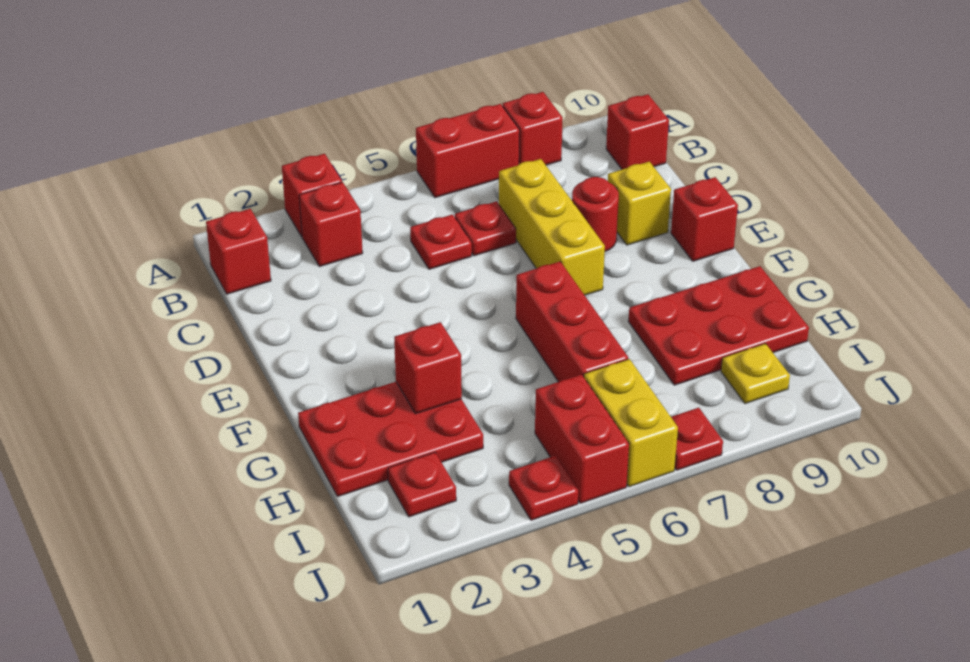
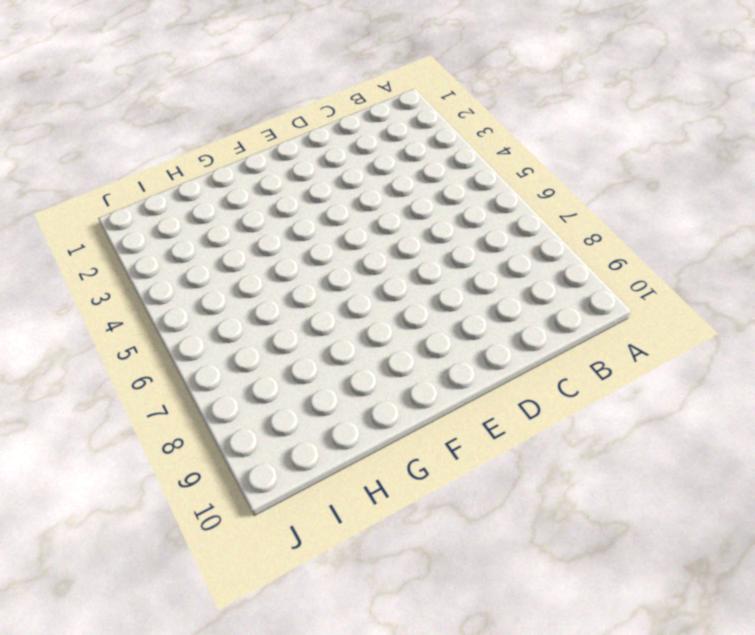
none -> red brick A3 level 1
none -> red brick A6:A7 level 1
none -> red brick A8 level 1

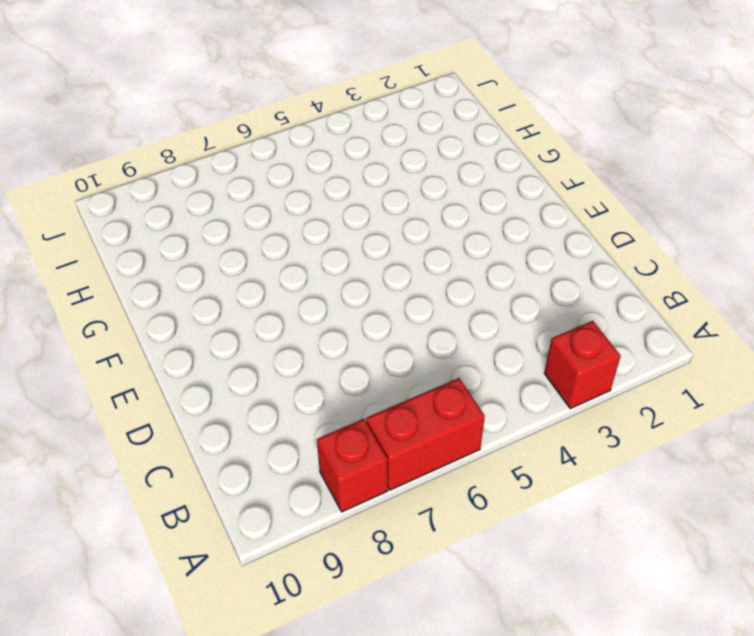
none -> red brick B1 level 1
none -> red brick B3 level 1
none -> red brick B10 level 1

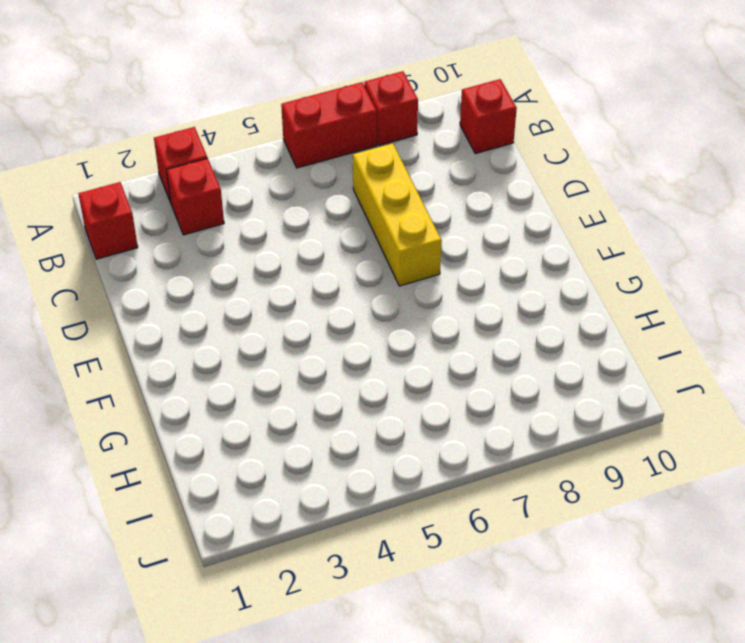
none -> red plate C5 level 1
none -> red plate C6 level 1
none -> red round brick D8 level 1

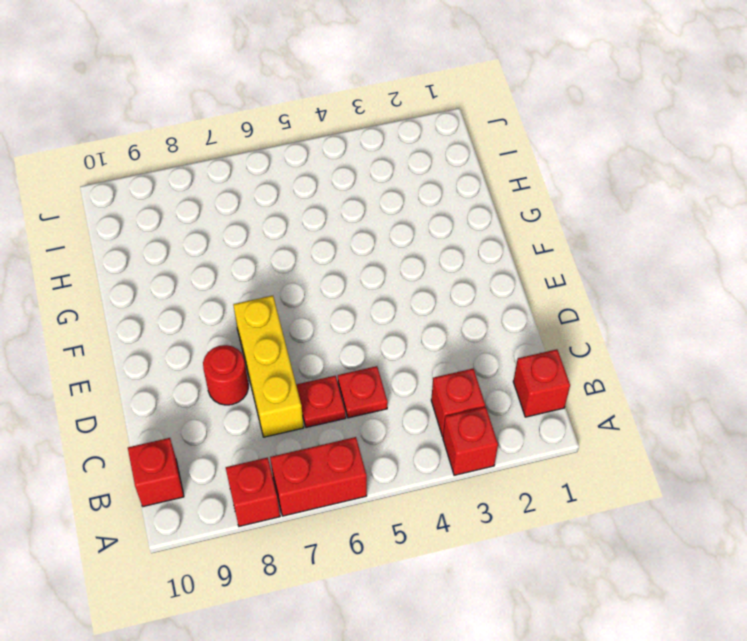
none -> yellow brick D9 level 1
none -> red brick E10 level 1
none -> red brick F6:H6 level 1

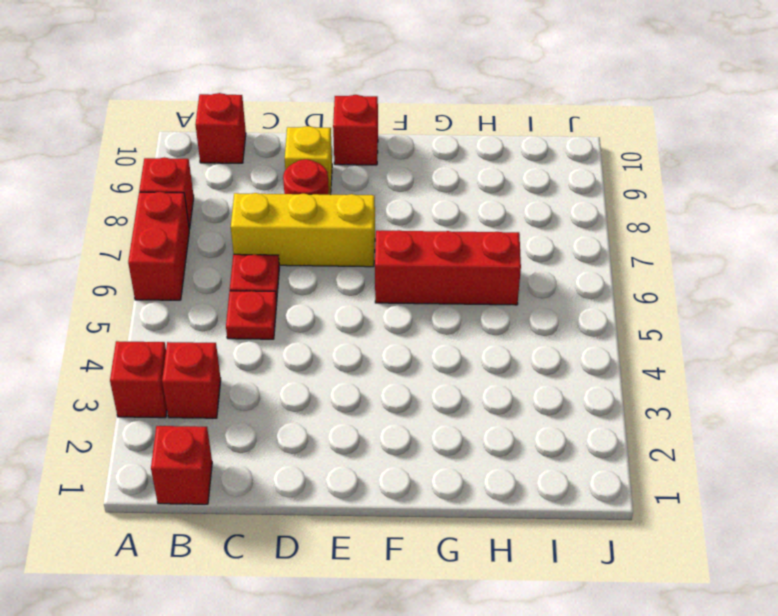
none -> red plate G1:H3 level 1
none -> red plate G8:H10 level 1
none -> red plate I2 level 1

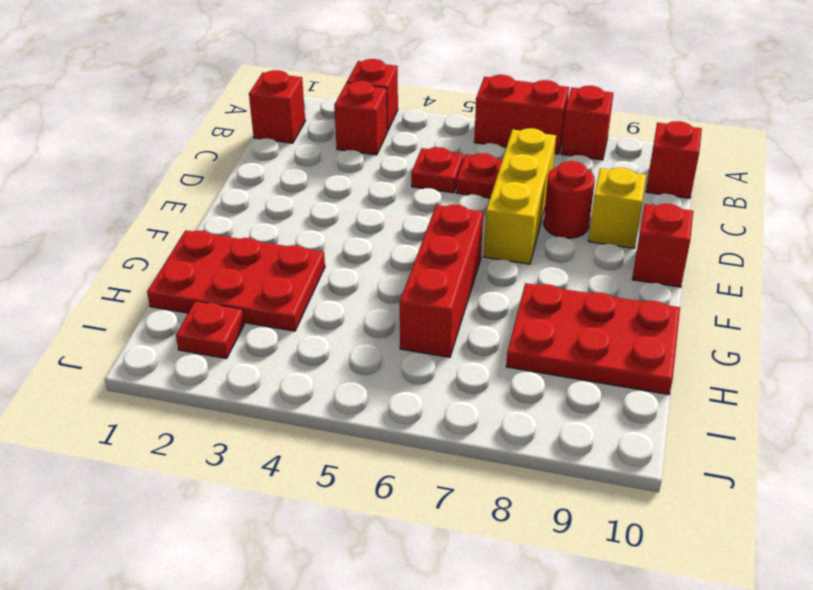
none -> red brick I5:J5 level 1
none -> yellow brick I6:J6 level 1
none -> yellow plate I9 level 1

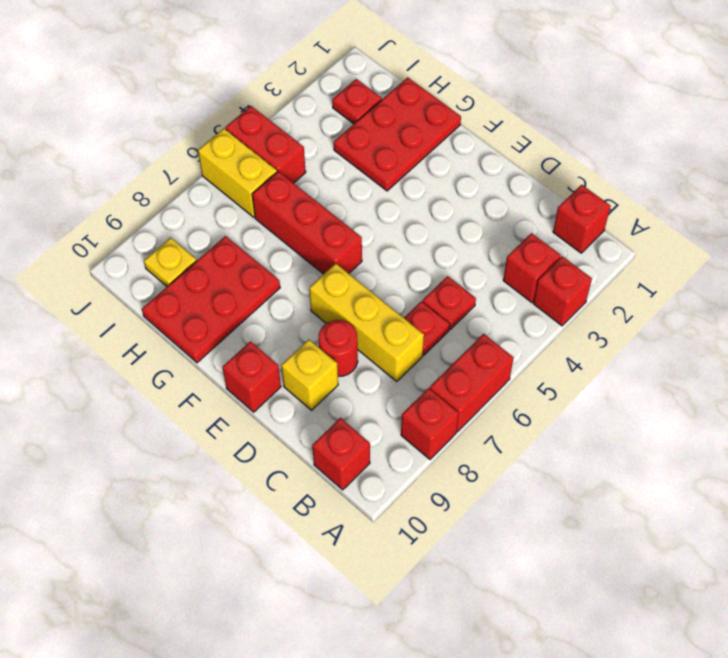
none -> red plate J4 level 1
none -> red plate J7 level 1
none -> red brick G3 level 2

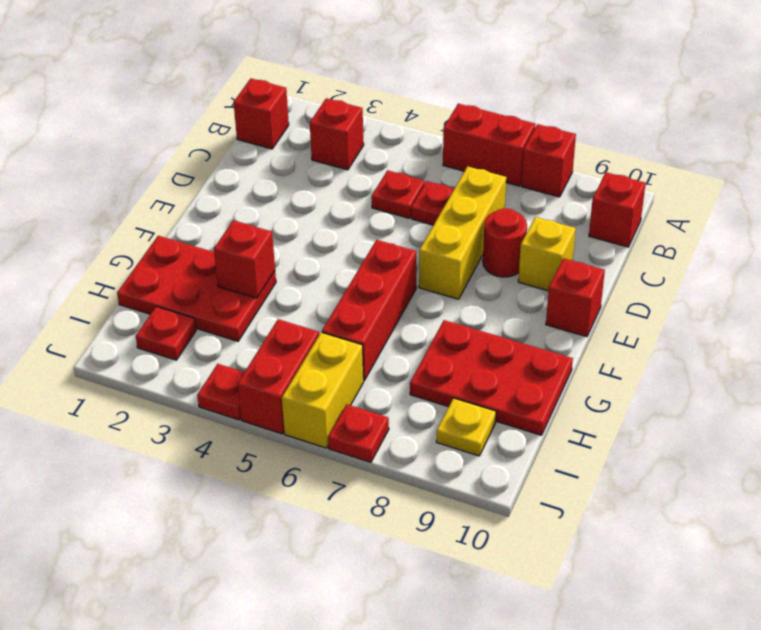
none -> red brick A3 level 1

